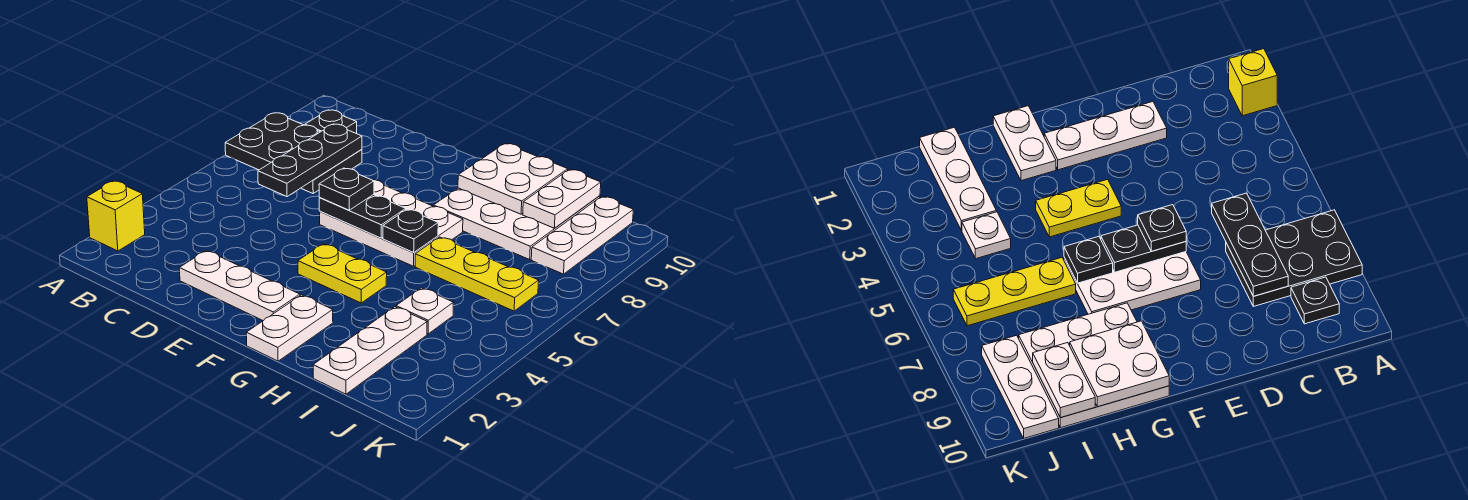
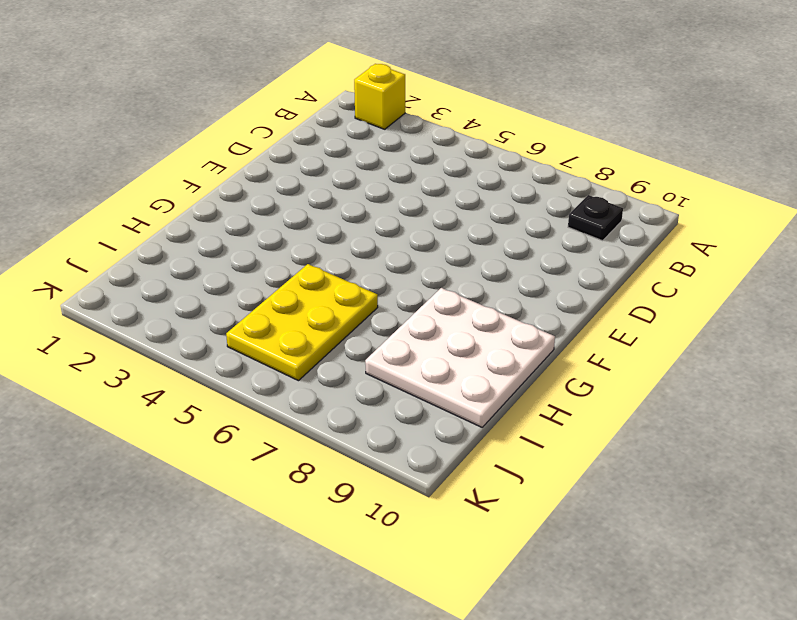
yellow plate H5:J6 level 1 -> yellow plate H6:J6 level 1
none -> black plate A7:C8 level 1
none -> white plate D2:F2 level 1
none -> white plate E6:G7 level 1

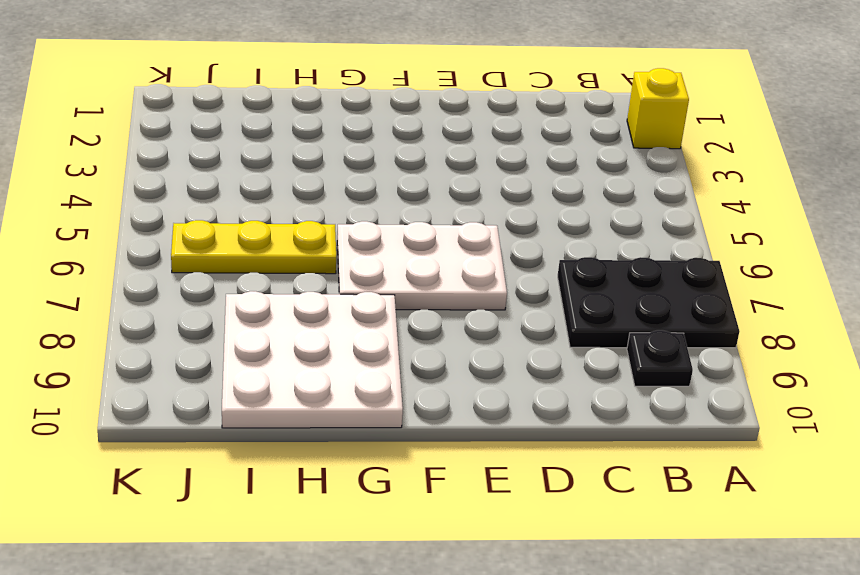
none -> white plate D2:F2 level 1
none -> yellow plate F4:G4 level 1
none -> white plate G1:G2 level 1

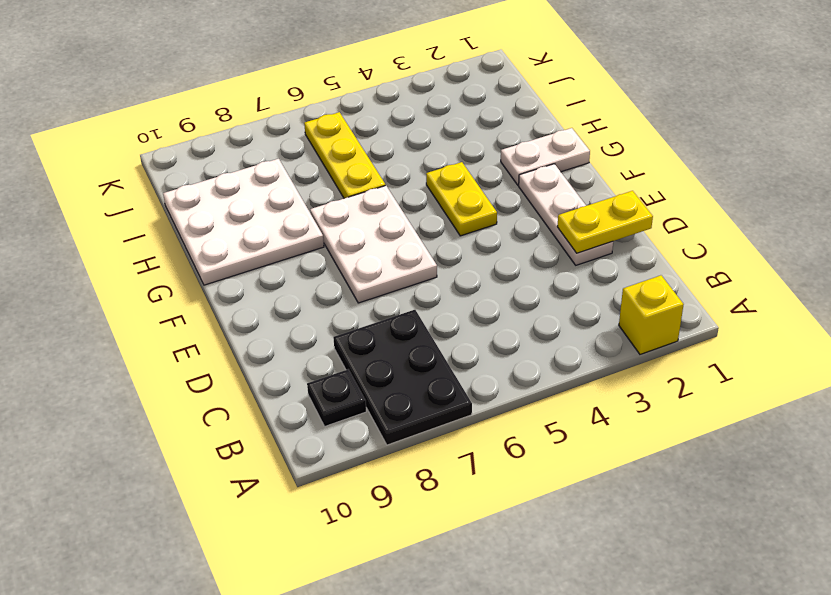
yellow plate D1:D2 level 2 -> none
none -> white plate I1:I3 level 1
none -> white plate I4 level 1
none -> white plate J8:J10 level 1

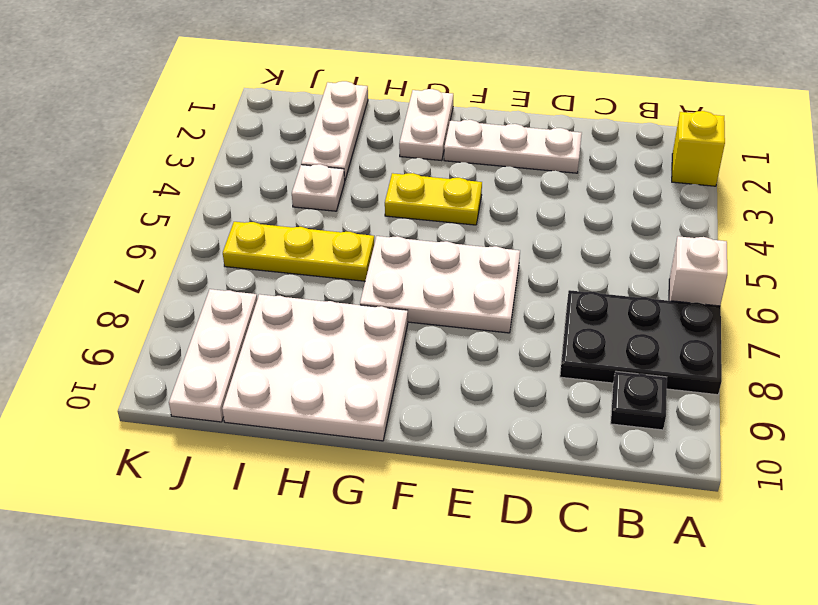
white brick A6 level 1 -> none
none -> black plate C6:C8 level 2
none -> black plate E6:F6 level 2
none -> black plate G6 level 2

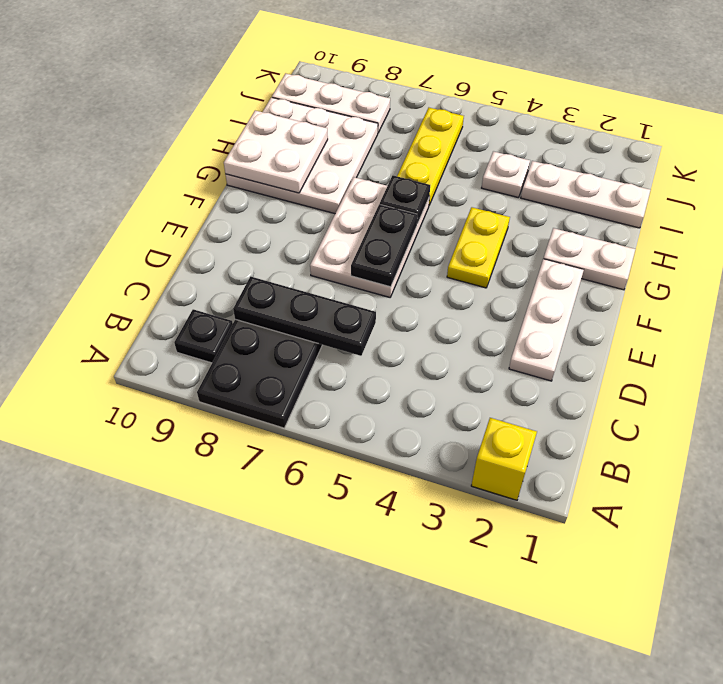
none -> white plate I9:I10 level 2
none -> black plate E6 level 3

